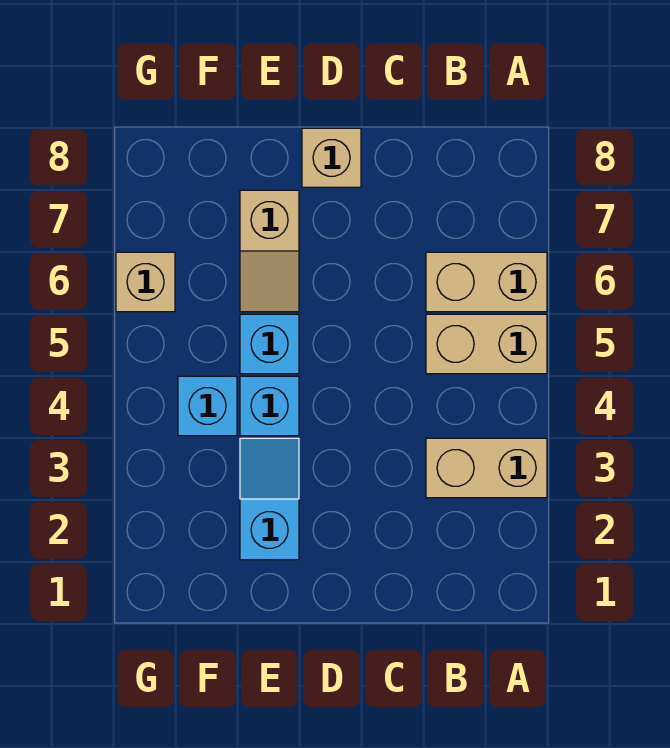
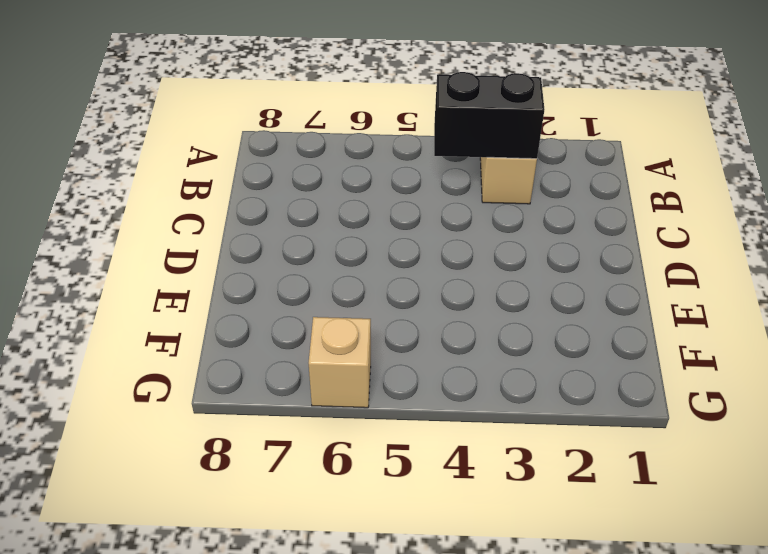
black brick B3:B4 level 2 -> none
none -> tan brick A5:B5 level 1
none -> tan brick A6:B6 level 1

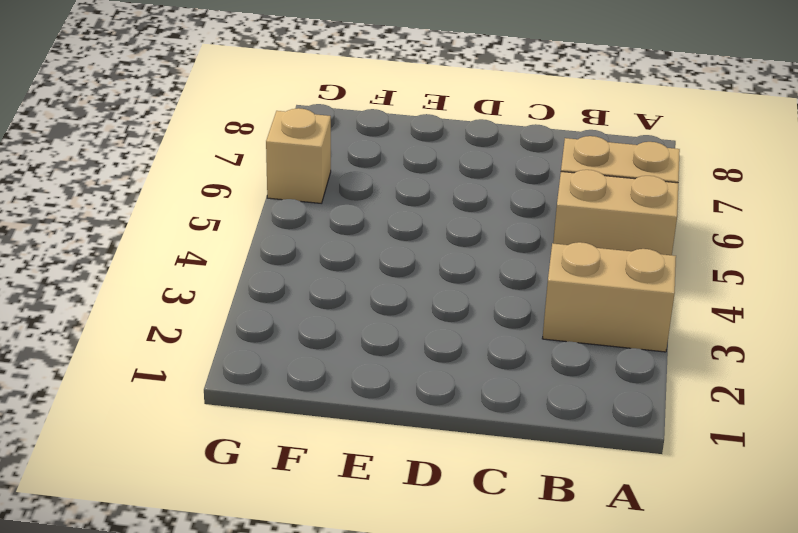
none -> tan brick D8 level 1
none -> cyan slope E2:E3 level 1 top 2

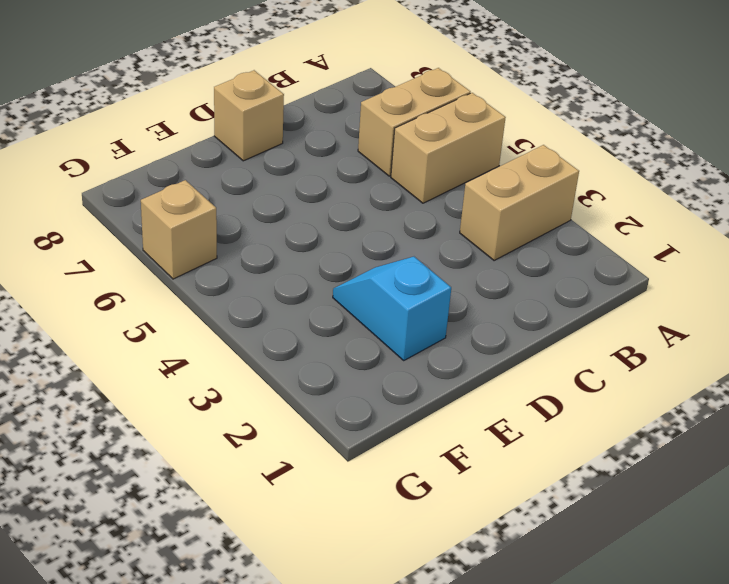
none -> cyan brick E4 level 1
none -> cyan brick E5 level 1

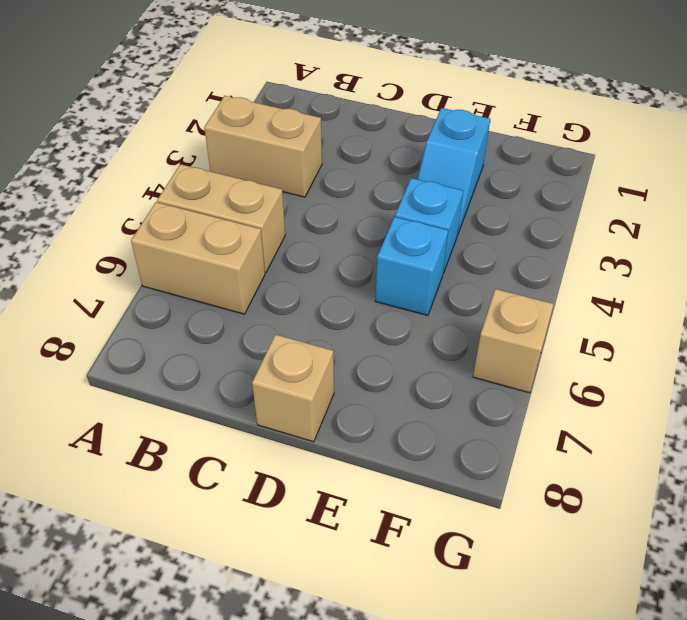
none -> tan slope E6:E7 level 1 top 7
none -> cyan brick F4 level 1

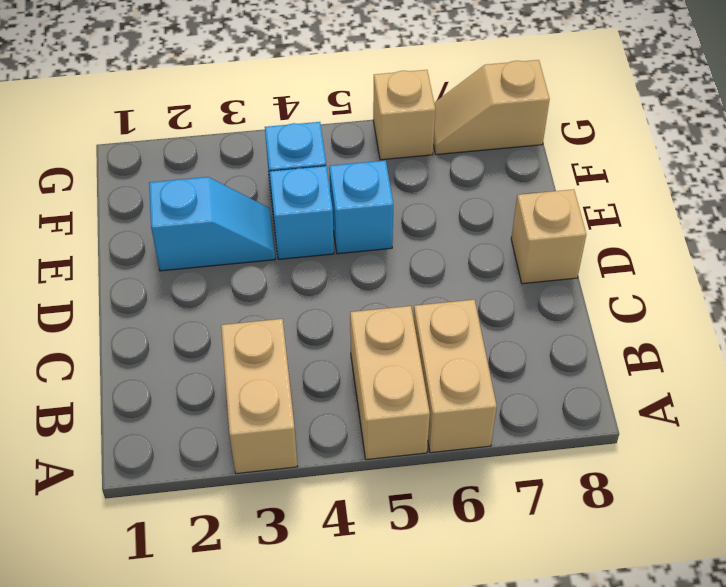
tan slope G7:G8 level 1 top 8 -> tan slope E6:E7 level 1 top 7

